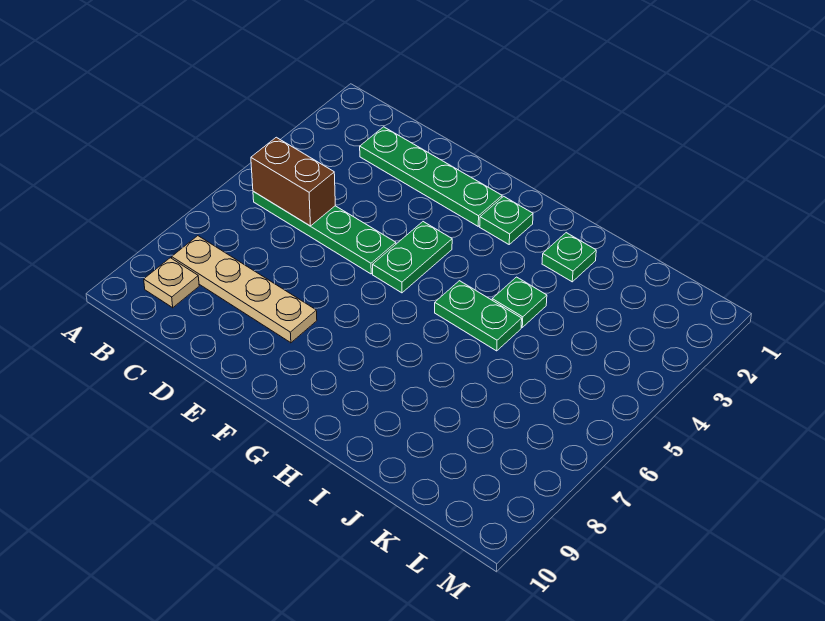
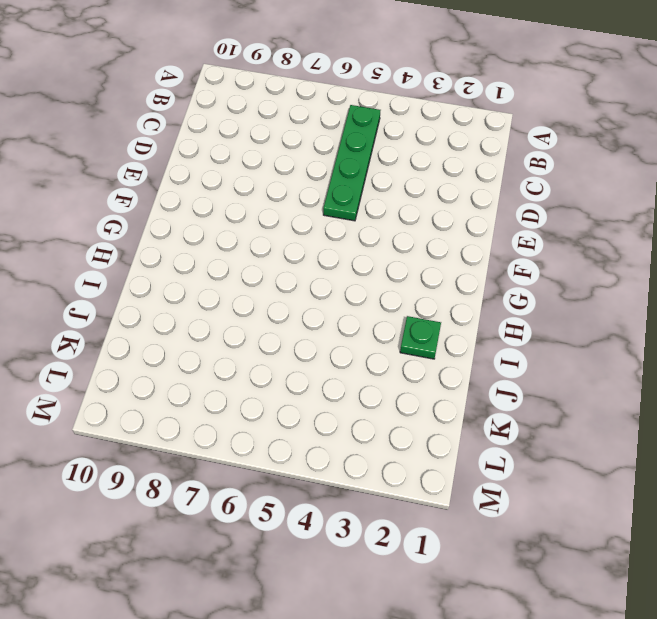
none -> tan plate B8:E8 level 1
none -> tan plate B9 level 1

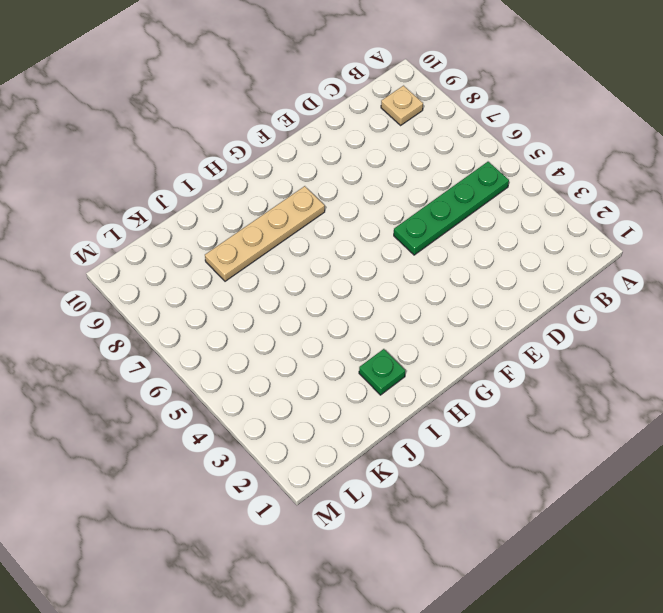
tan plate G8:J8 level 1 -> tan plate B8:E8 level 1
none -> green plate C2:F2 level 1
none -> green plate F4:F5 level 1

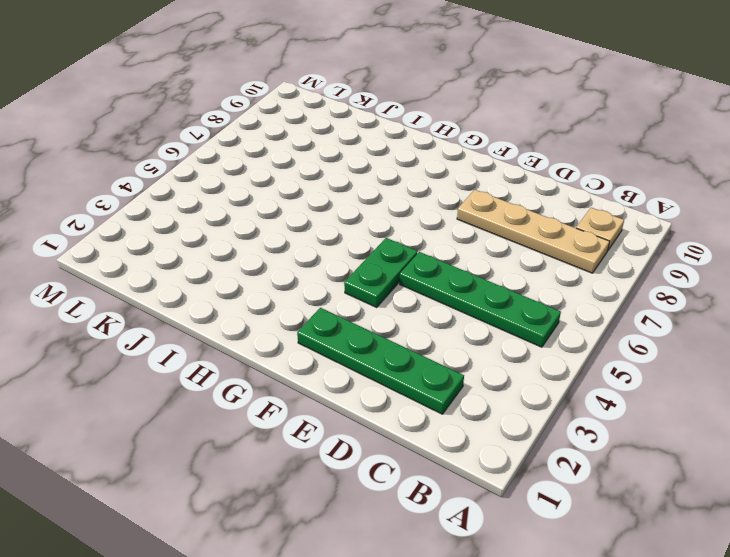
none -> green plate G2 level 1
none -> green plate H5:I5 level 1

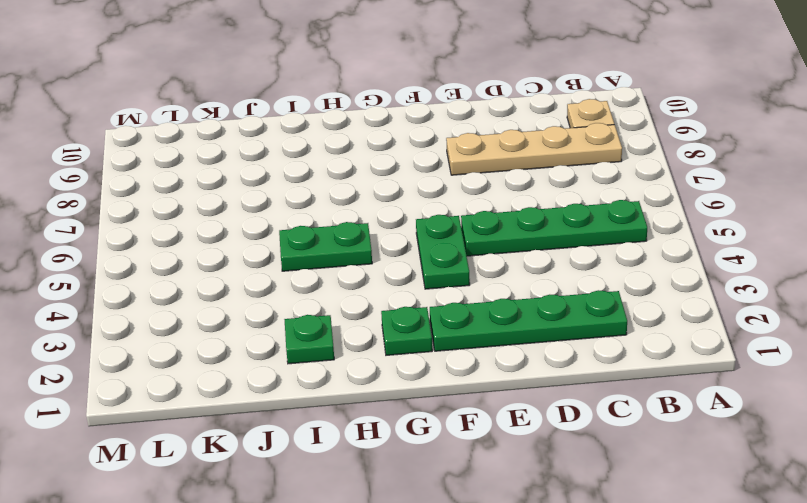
none -> green plate I4 level 1
none -> brown brick B5:C5 level 2

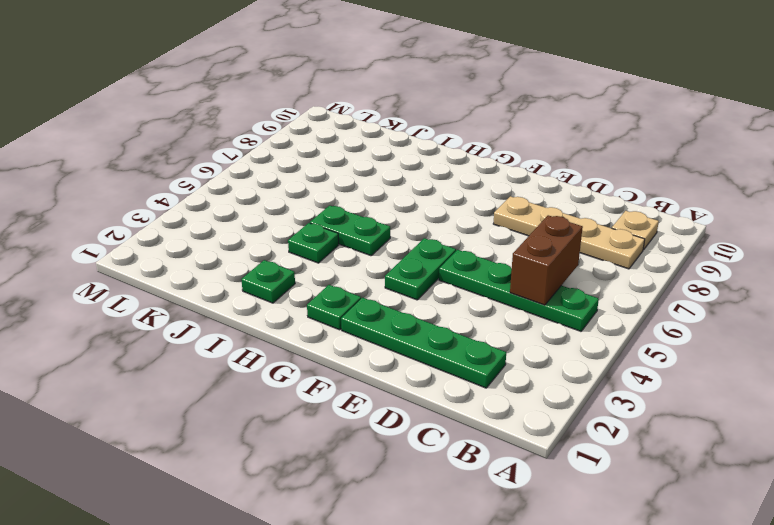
brown brick C5:C6 level 2 -> brown brick B5:C5 level 2

